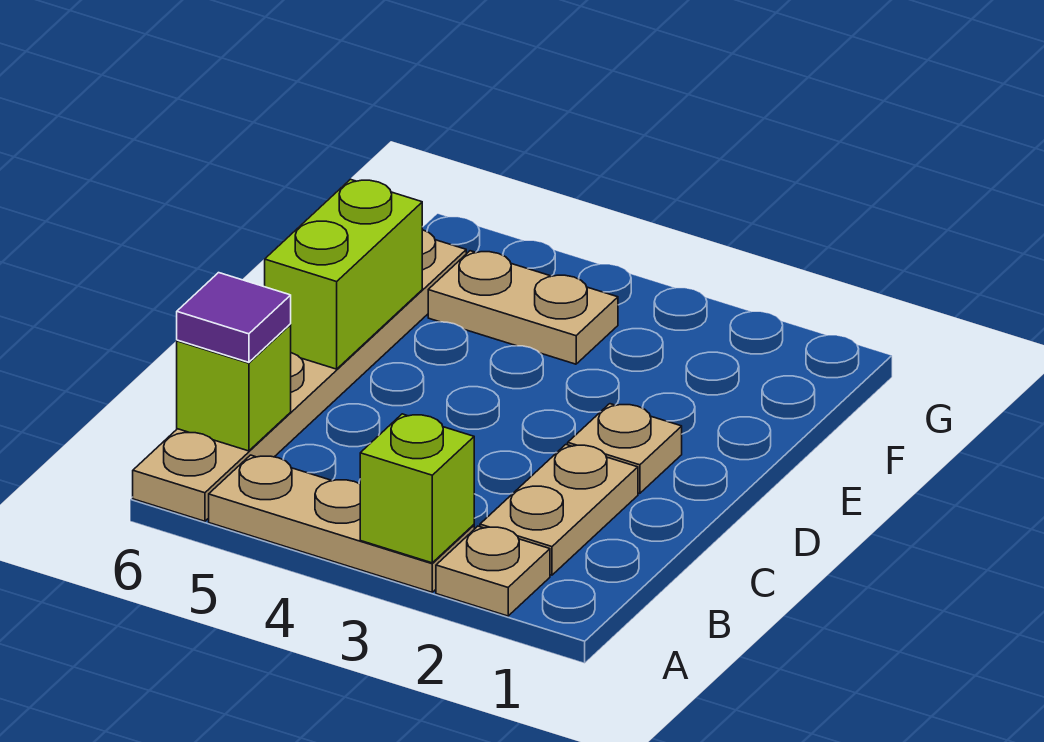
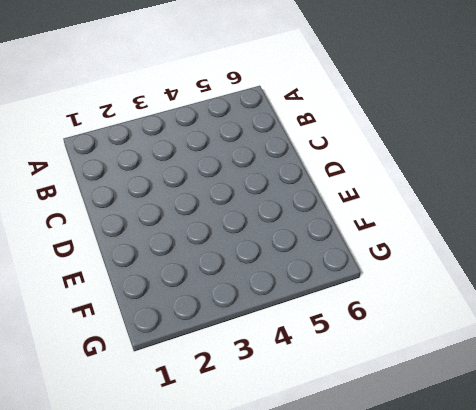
none -> tan plate A2 level 1
none -> tan plate A3:A5 level 1

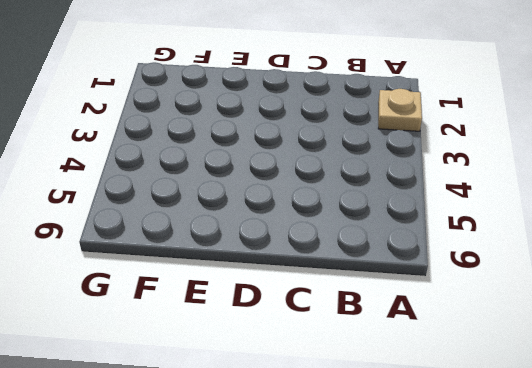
none -> tan plate A3:A5 level 1
none -> tan plate A6:F6 level 1

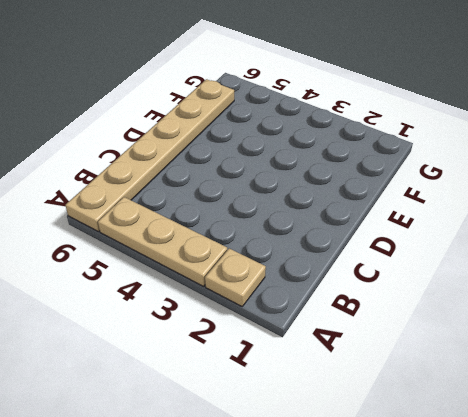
none -> tan plate B2:C2 level 1
none -> tan plate D2 level 1

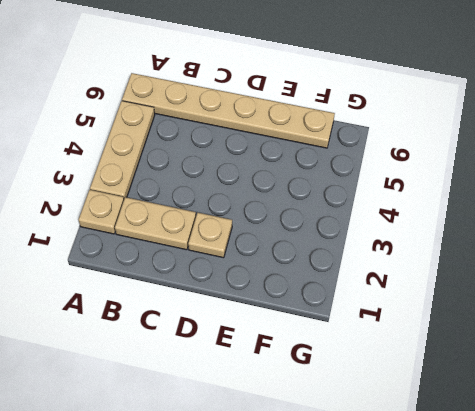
none -> tan plate F4:F5 level 1
none -> lime brick A3 level 2

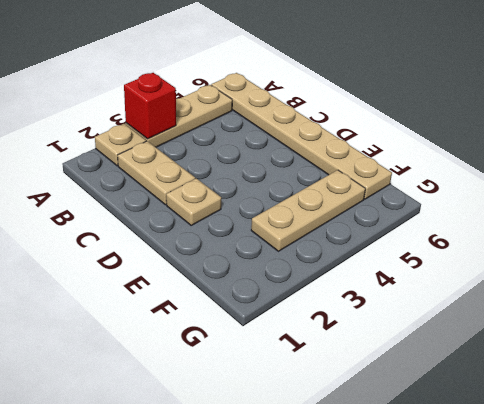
red brick A3 level 2 -> lime brick A3 level 2
tan plate F3:F5 level 1 -> tan plate F4:F5 level 1
none -> lime brick B6 level 2
none -> lime brick D6:E6 level 2

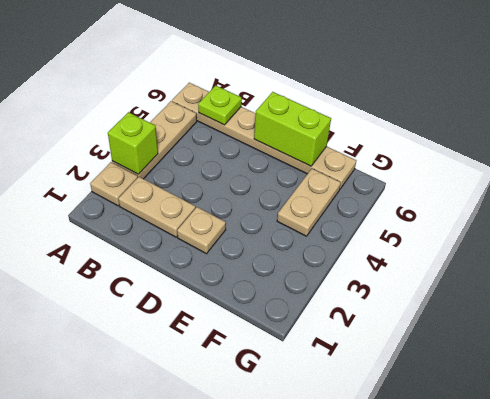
lime plate B6 level 2 -> lime brick B6 level 2
none -> purple tile B6 level 3

